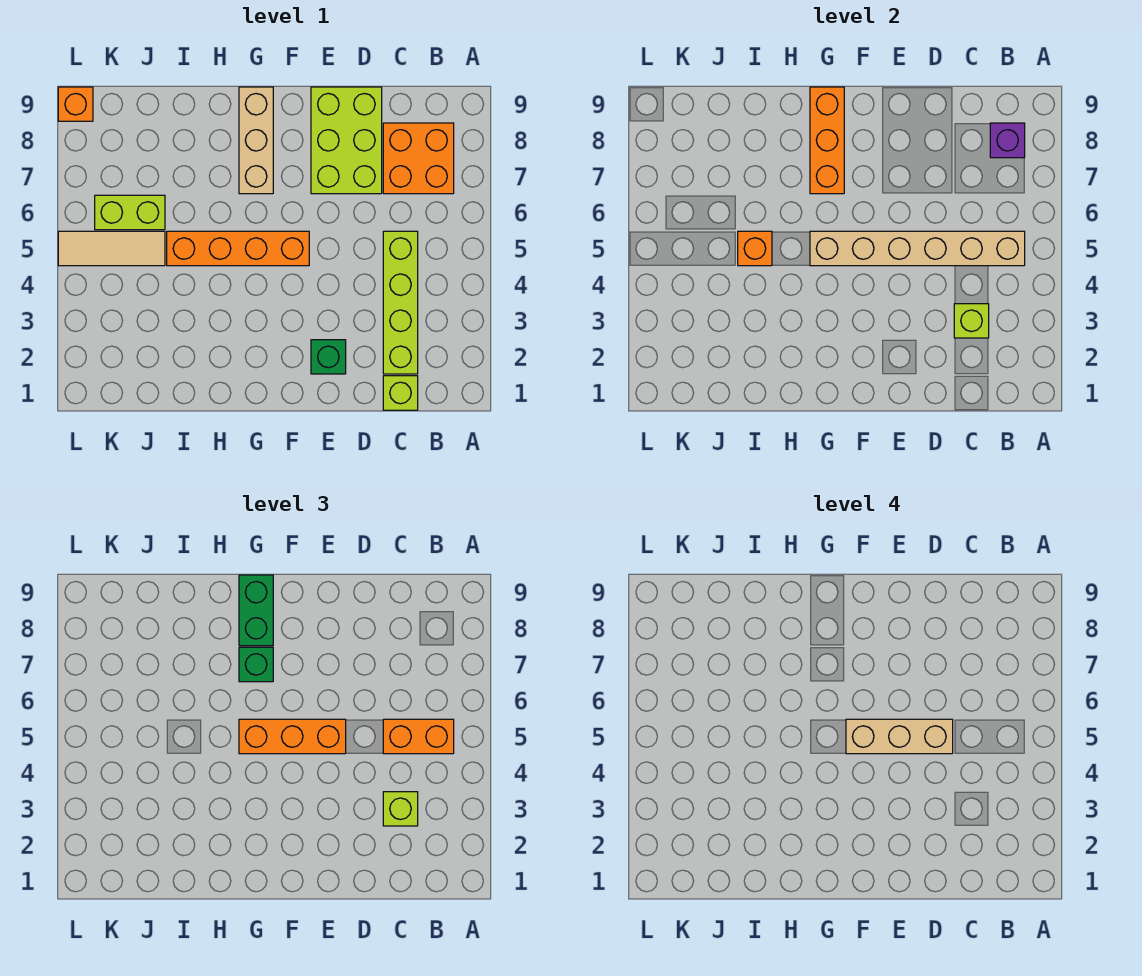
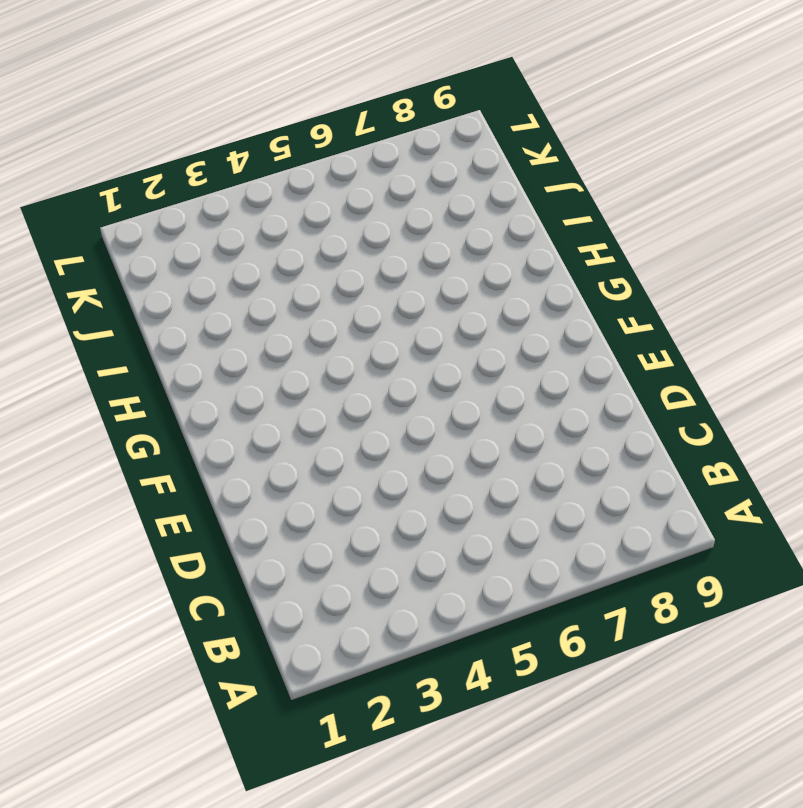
none -> orange brick B7:C8 level 1
none -> lime brick C1 level 1
none -> lime brick C2:C5 level 1

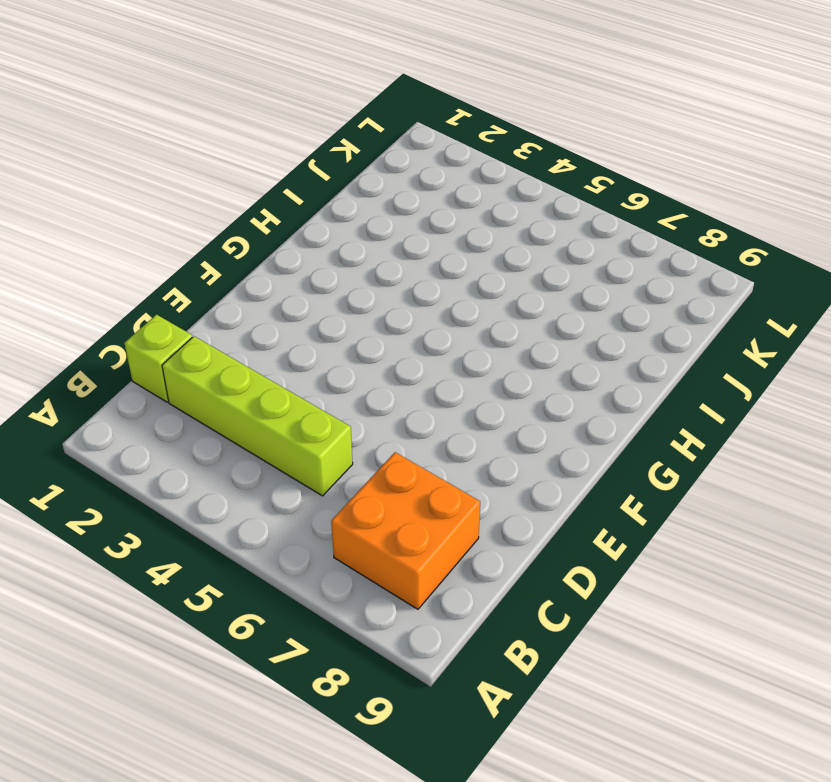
none -> lime brick D7:E9 level 1
none -> green brick E2 level 1
none -> orange brick F5:I5 level 1

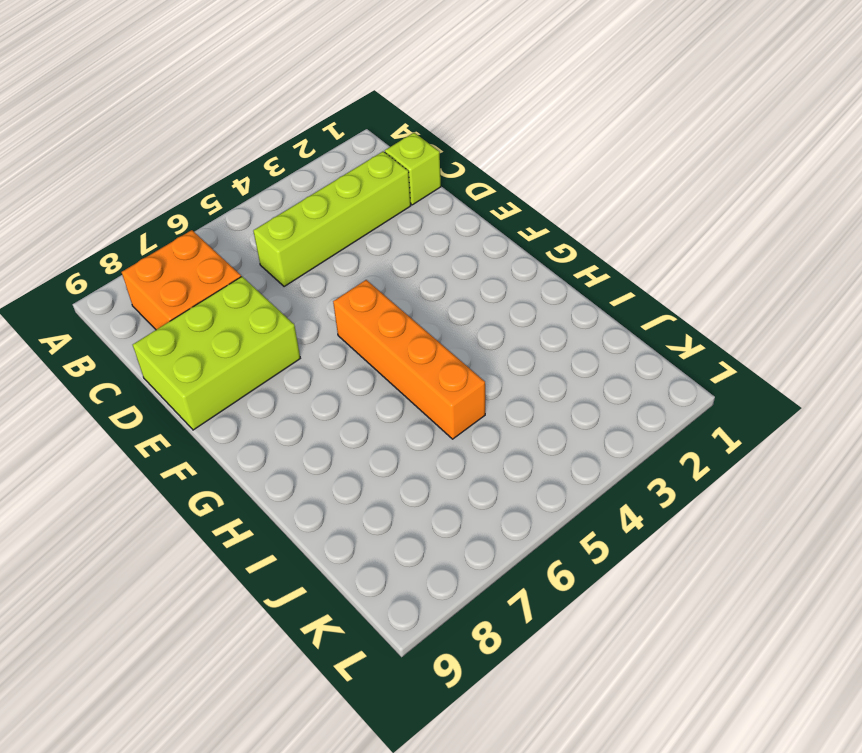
none -> green brick E2 level 1
none -> tan brick G7:G9 level 1
none -> tan tile J5:L5 level 1

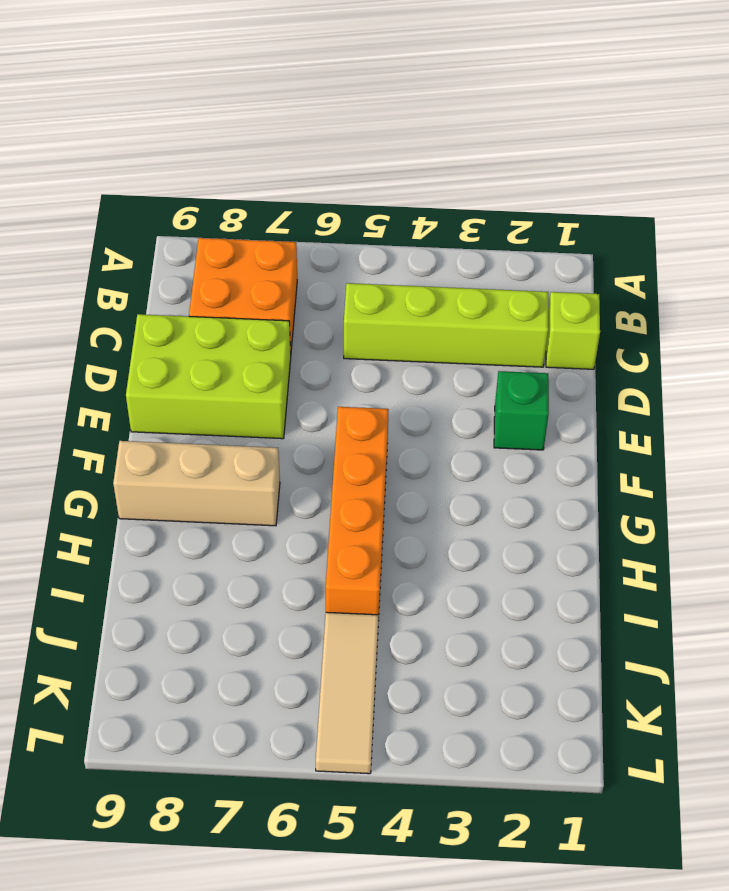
none -> lime brick J6:K6 level 1
none -> orange brick L9 level 1
none -> tan brick B5:G5 level 2

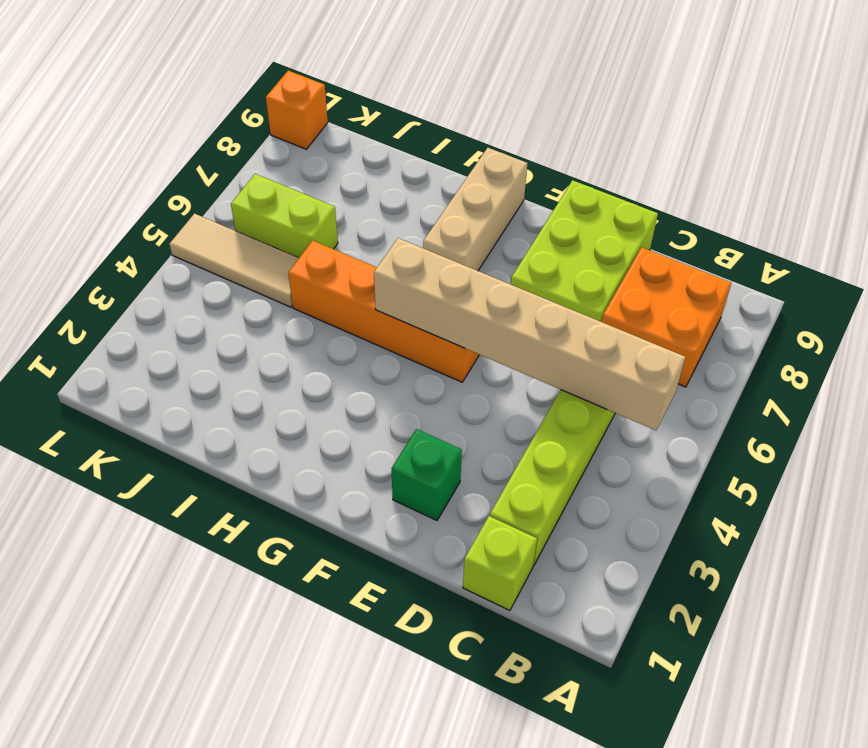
none -> purple brick B8 level 2
none -> lime brick C3 level 2
none -> orange brick G7:G9 level 2

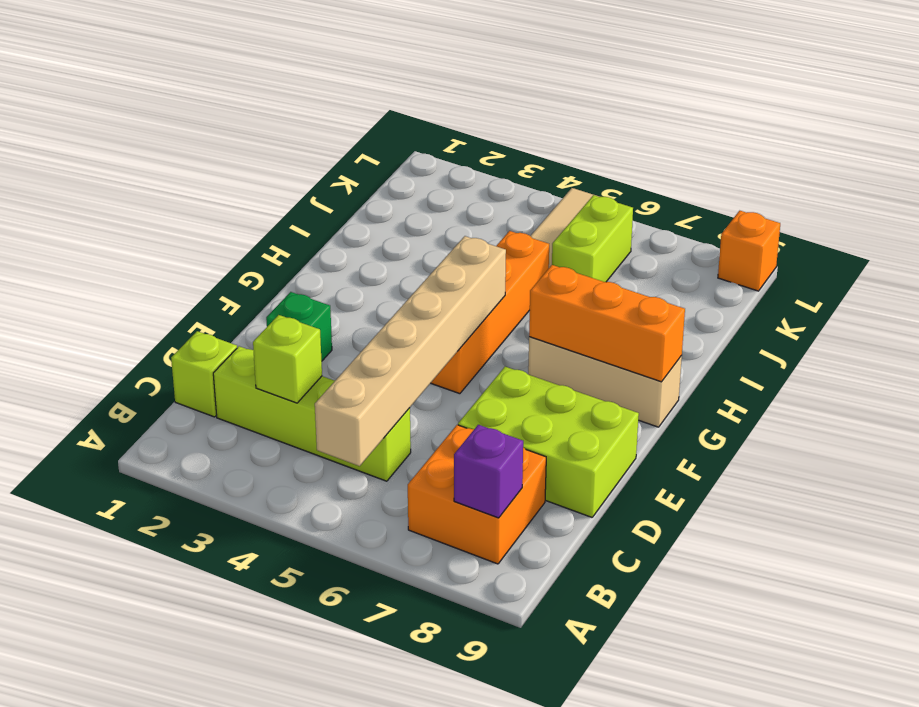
none -> orange brick I5 level 2
none -> orange brick B5:C5 level 3
none -> lime brick C3 level 3

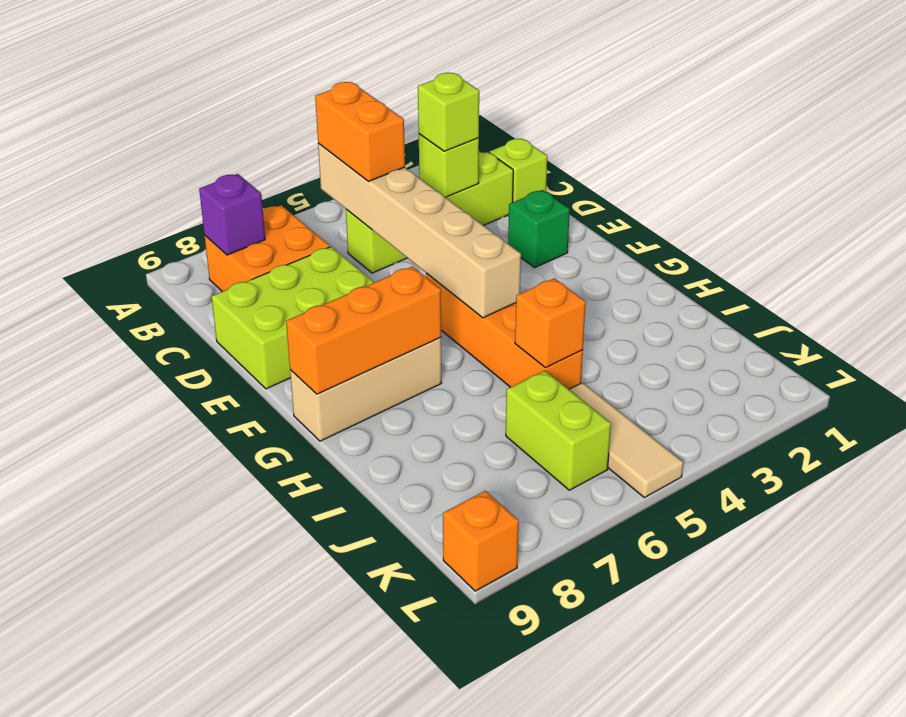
none -> orange brick E5:G5 level 3
none -> green brick G7 level 3
none -> green brick G8:G9 level 3

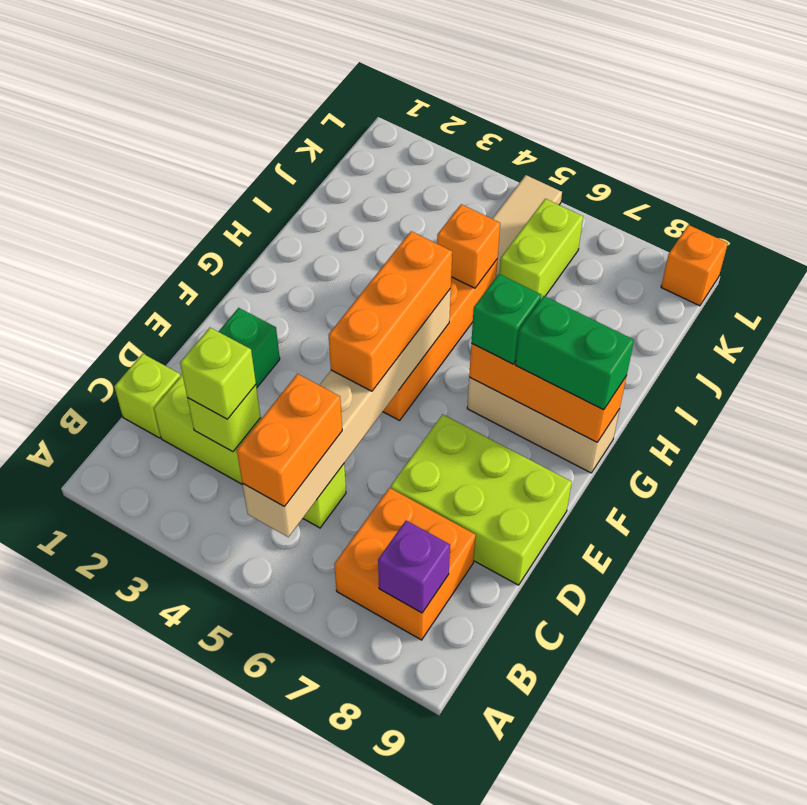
none -> tan brick D5:F5 level 4

